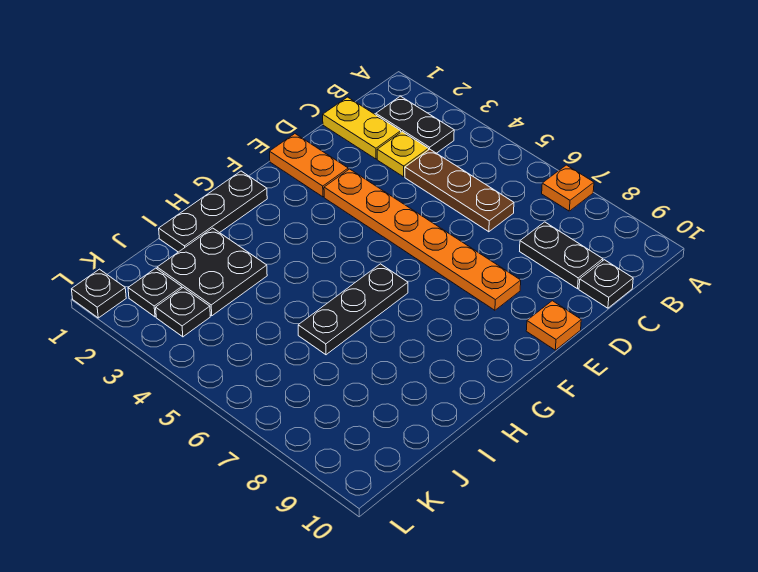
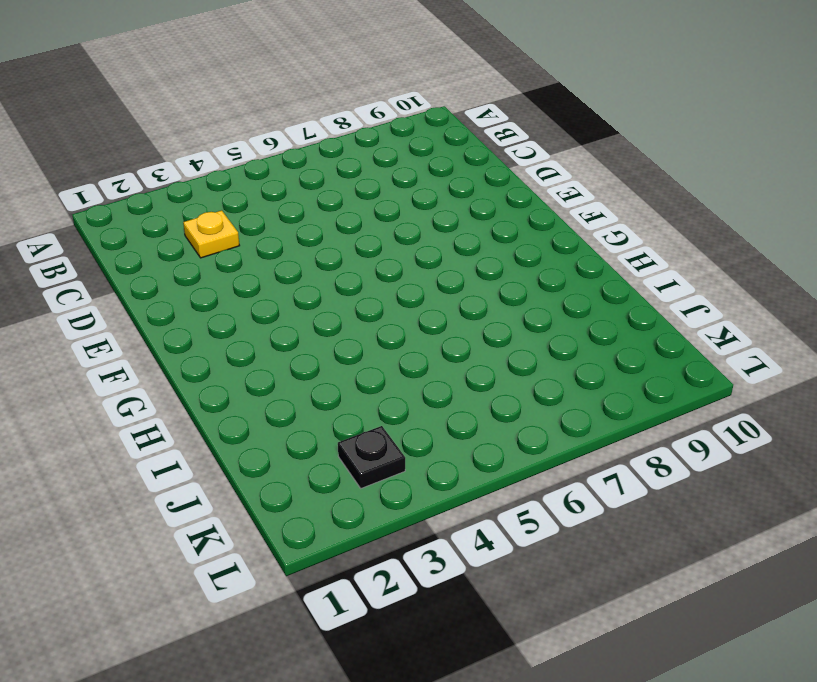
none -> orange plate A7 level 1
none -> black plate B2:B3 level 1
none -> yellow plate C1:C2 level 1

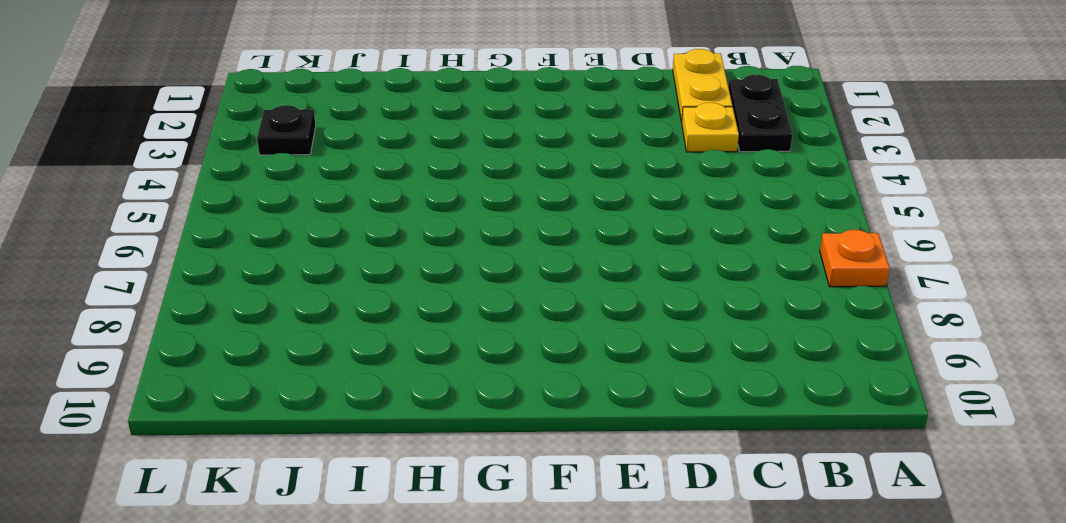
none -> brown plate C4:C6 level 1
none -> black plate C8:C9 level 1
none -> black plate C10 level 1

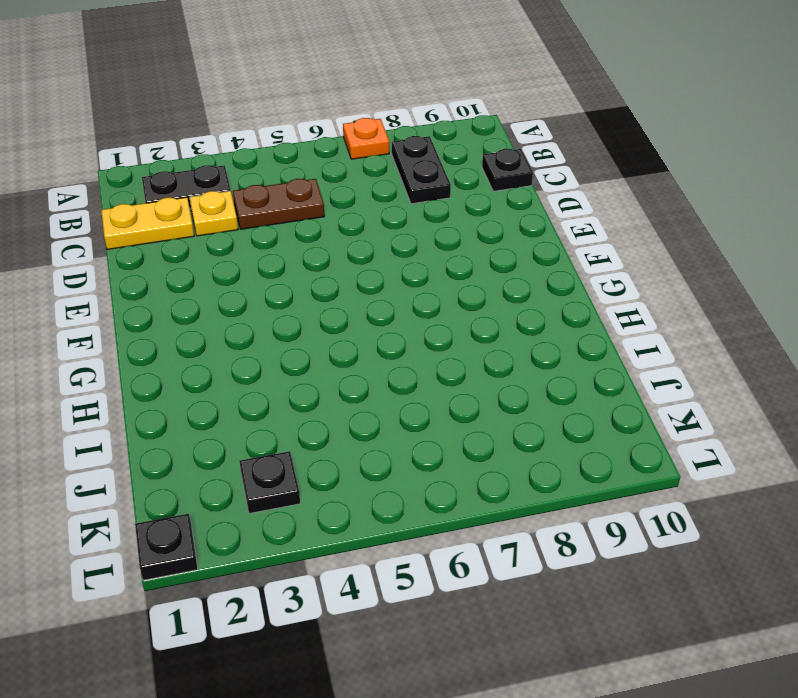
black plate B8:C8 level 1 -> black plate C8:C9 level 1
brown plate C4:C5 level 1 -> brown plate C4:C6 level 1
none -> orange plate E1:E2 level 1
none -> orange plate E3:E8 level 1
none -> orange plate E10 level 1

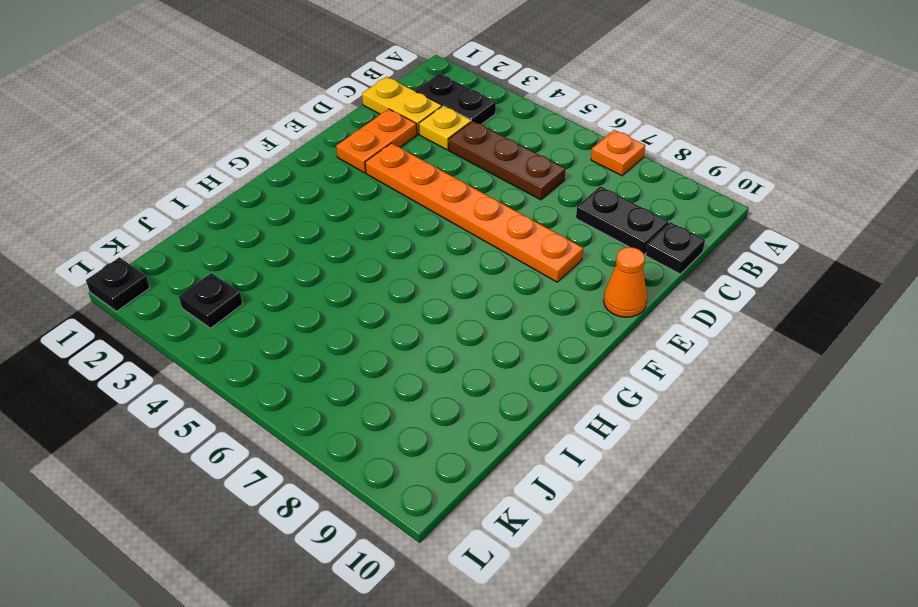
orange plate D2:E2 level 1 -> orange plate E1:E2 level 1
orange cone E10 level 1 -> orange plate E10 level 1
none -> black plate G1:I1 level 1
none -> black plate G6:I6 level 1
none -> black plate I2:J3 level 1

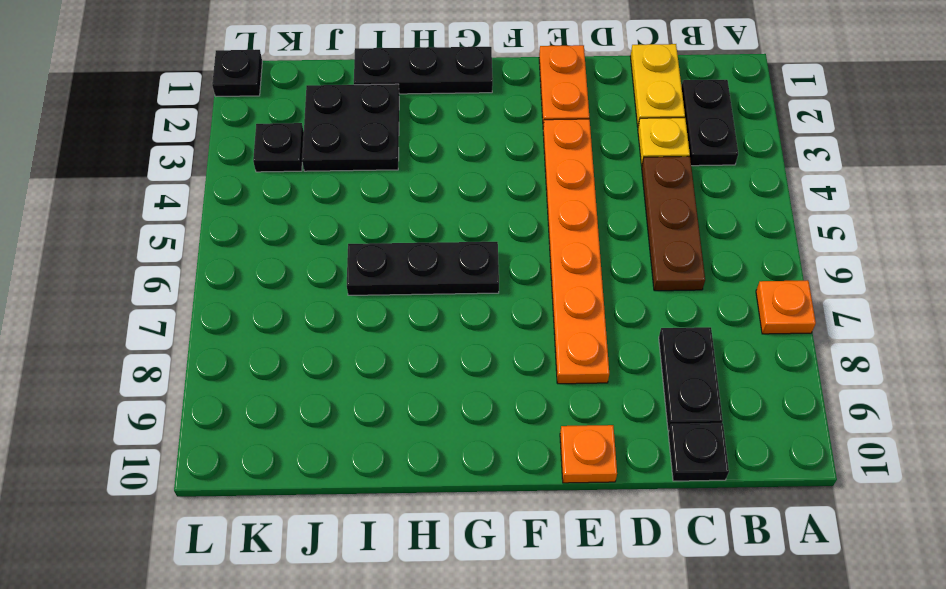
none -> black plate K2 level 1

